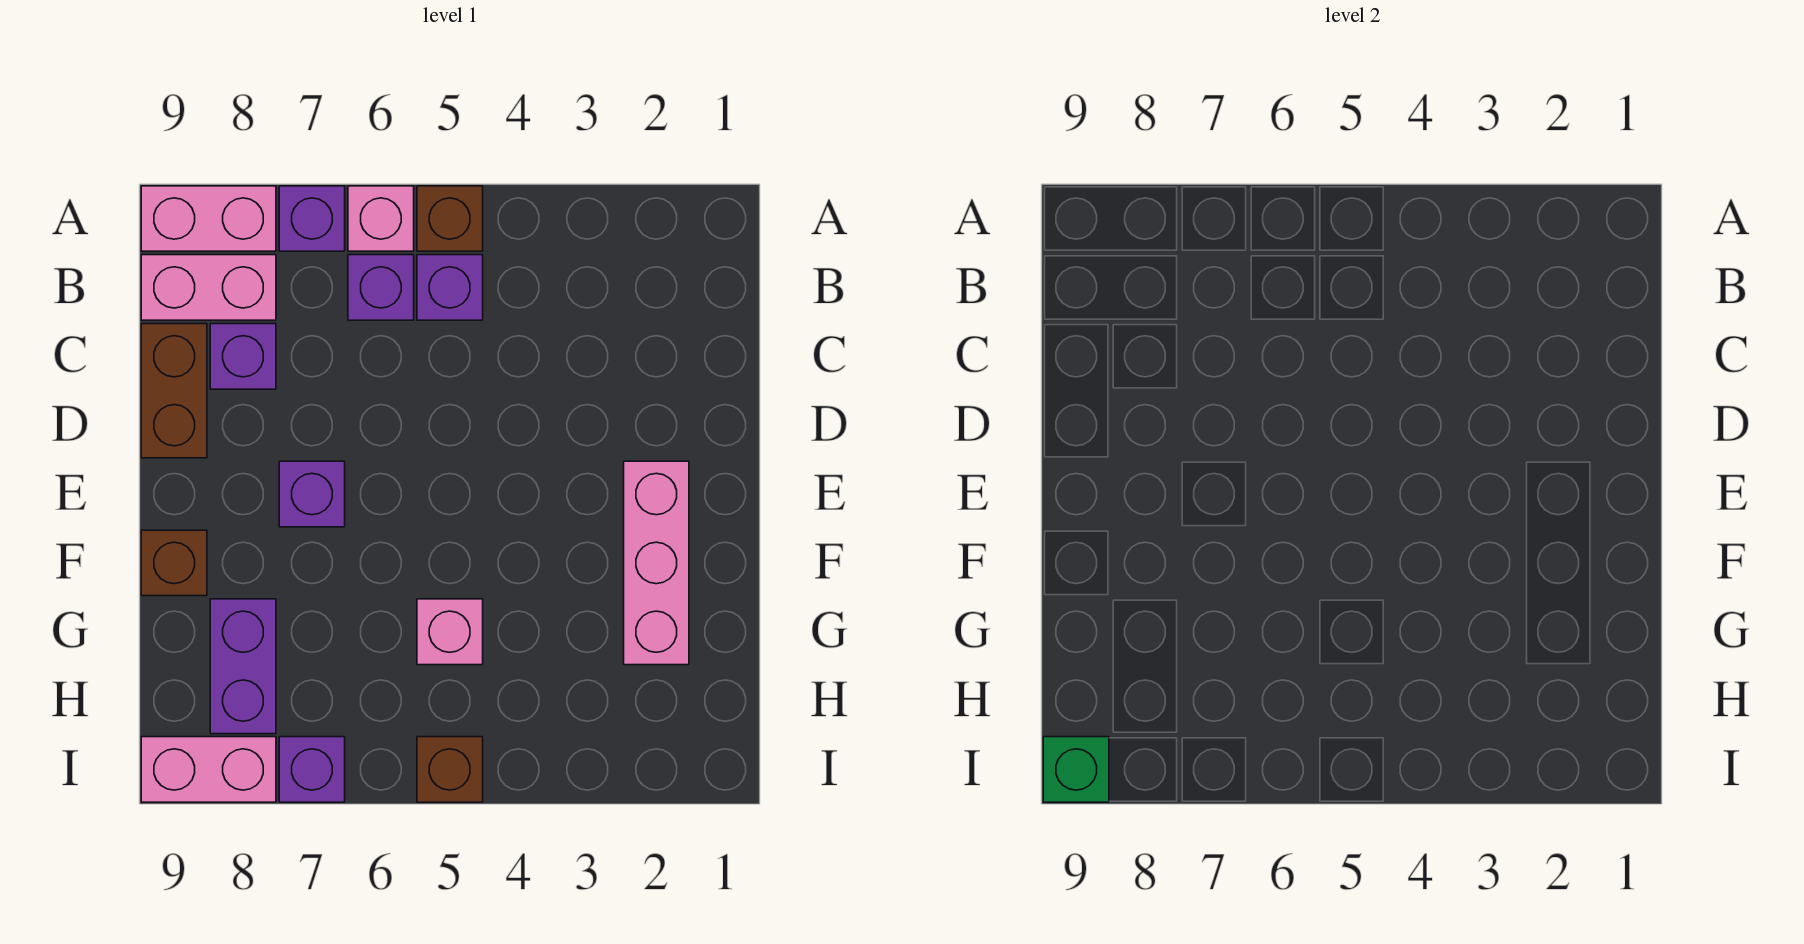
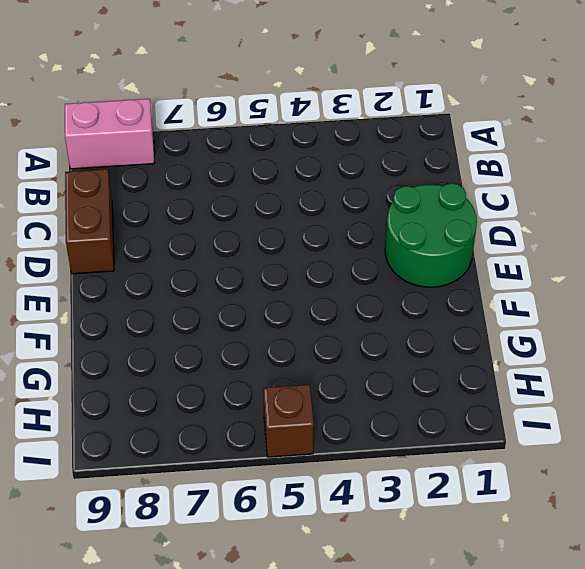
green round brick D1:E2 level 1 -> pink brick E2:G2 level 1
none -> brown brick A5 level 1
none -> pink brick A6 level 1
none -> purple brick A7 level 1

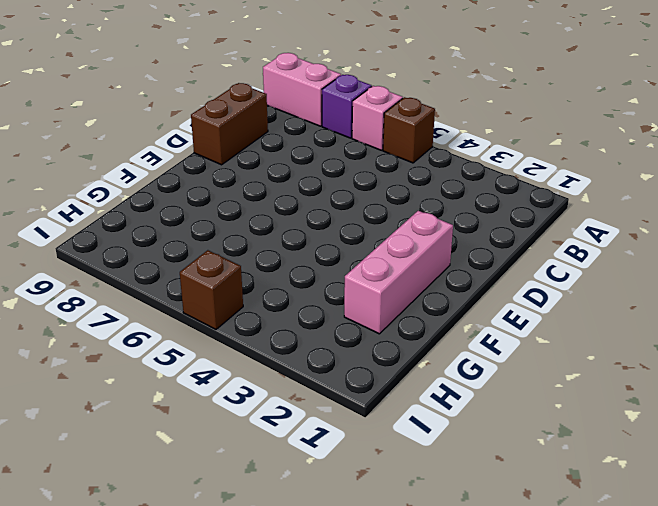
none -> purple brick B5 level 1
none -> purple brick B6 level 1
none -> pink brick B8:B9 level 1

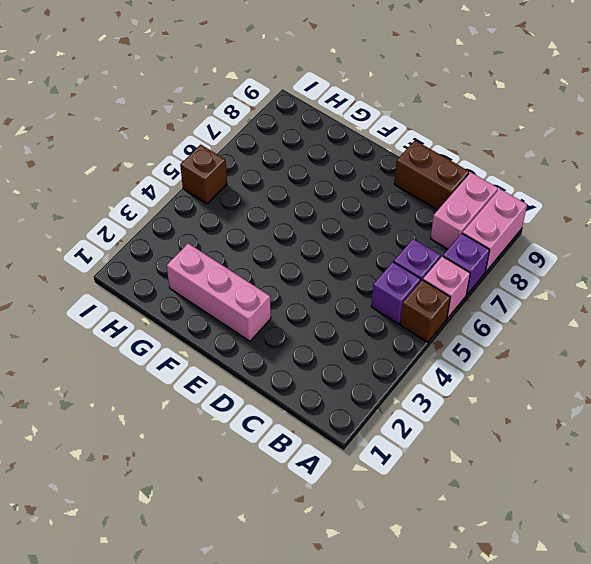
none -> purple brick C8 level 1
none -> purple brick E7 level 1
none -> brown brick F9 level 1

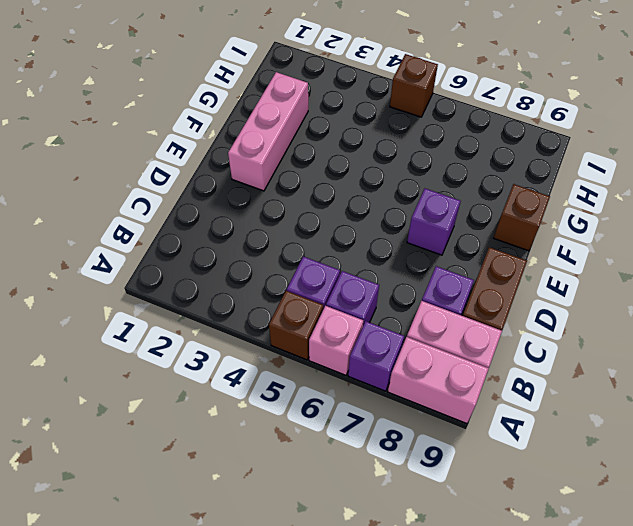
none -> pink brick G5 level 1
none -> purple brick G8:H8 level 1
none -> purple brick I7 level 1

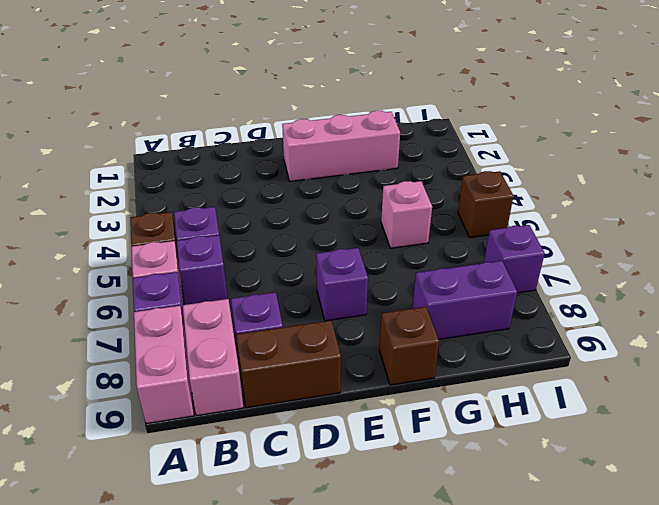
none -> pink brick I8:I9 level 1
none -> green brick I9 level 2

